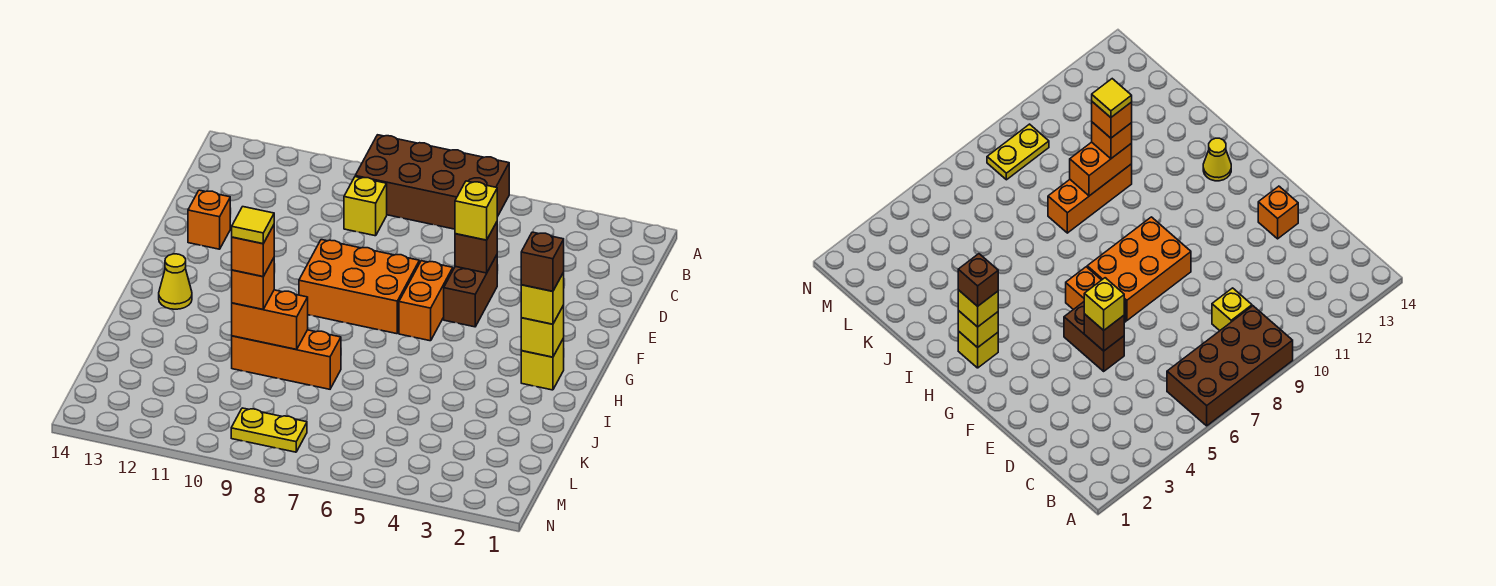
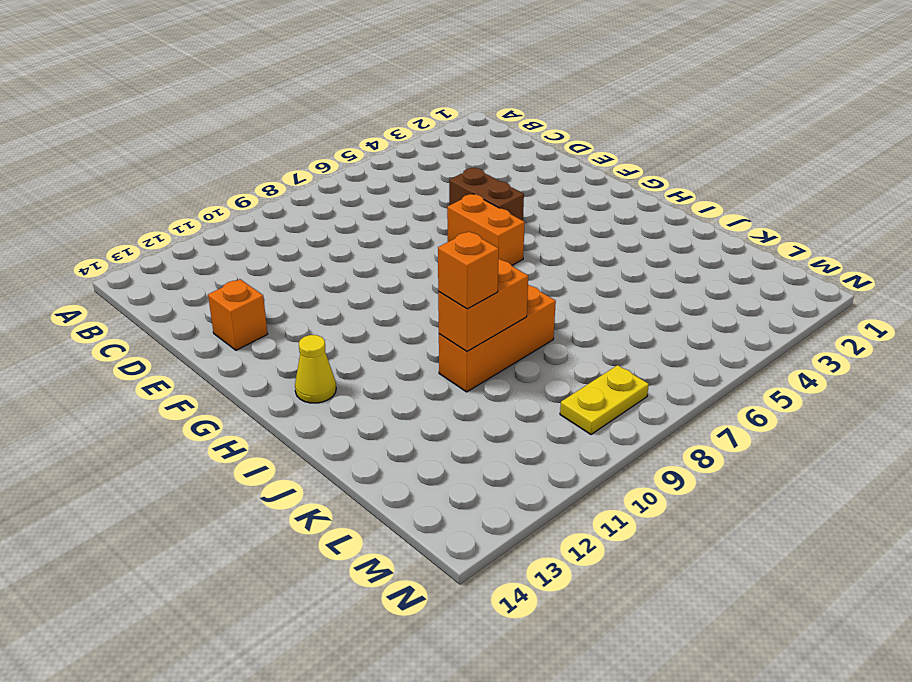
none -> brown brick A6:B9 level 1
none -> yellow brick C9 level 1
none -> orange brick F7:G9 level 1

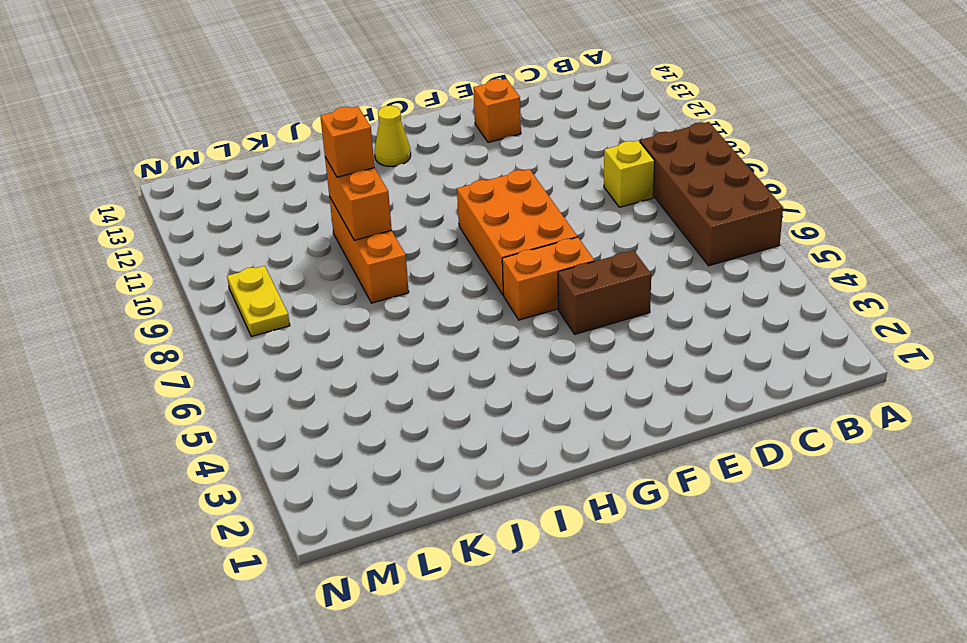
none -> yellow brick H2 level 1
none -> brown brick E5 level 2
none -> yellow brick H2 level 2

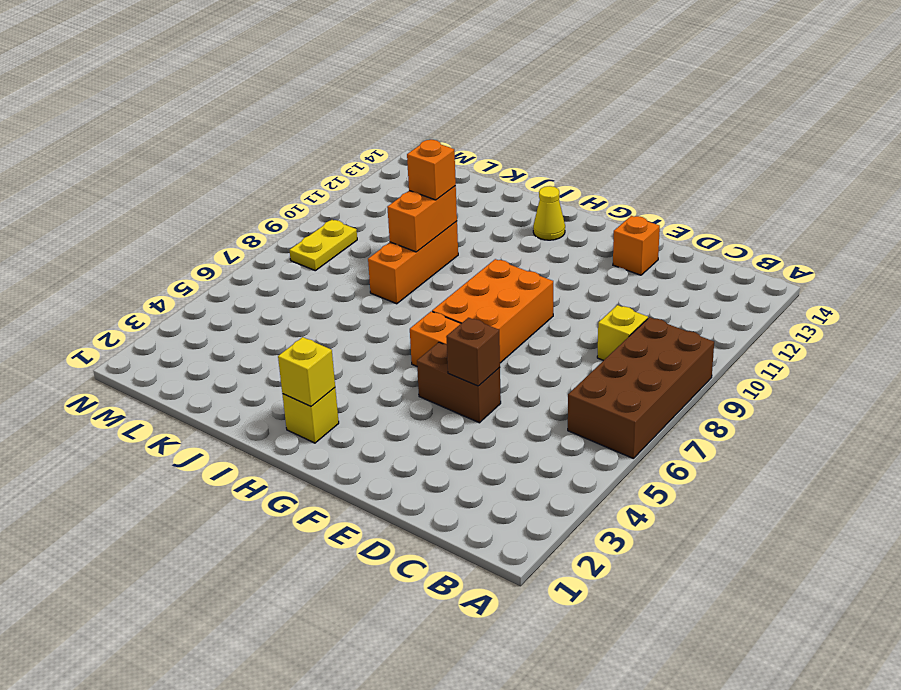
none -> yellow brick E5 level 3
none -> yellow brick H2 level 3
none -> brown brick H2 level 4

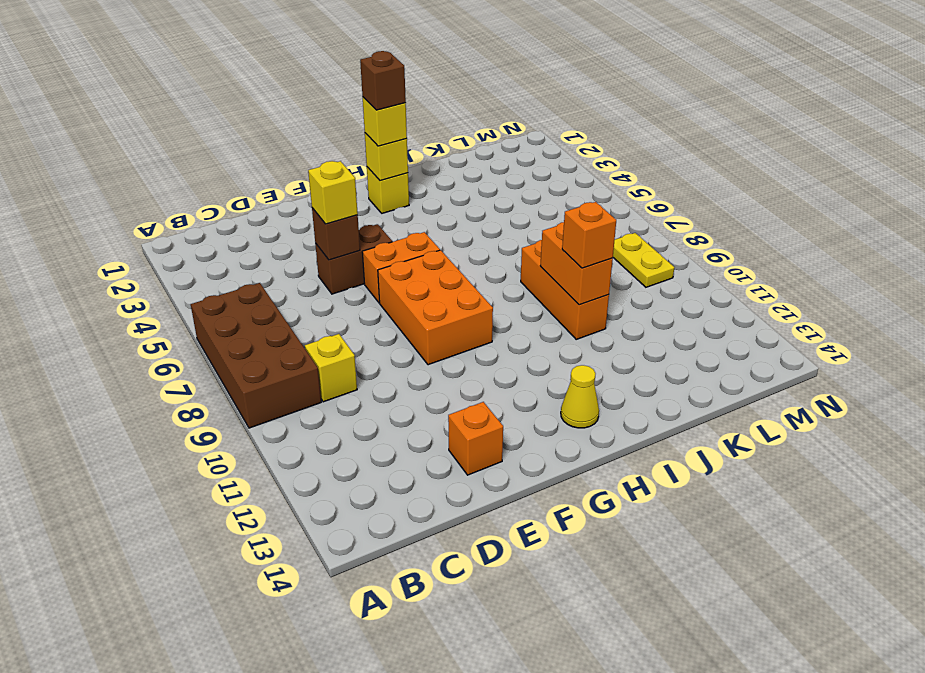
none -> orange brick J10 level 4
none -> yellow tile J10 level 5

